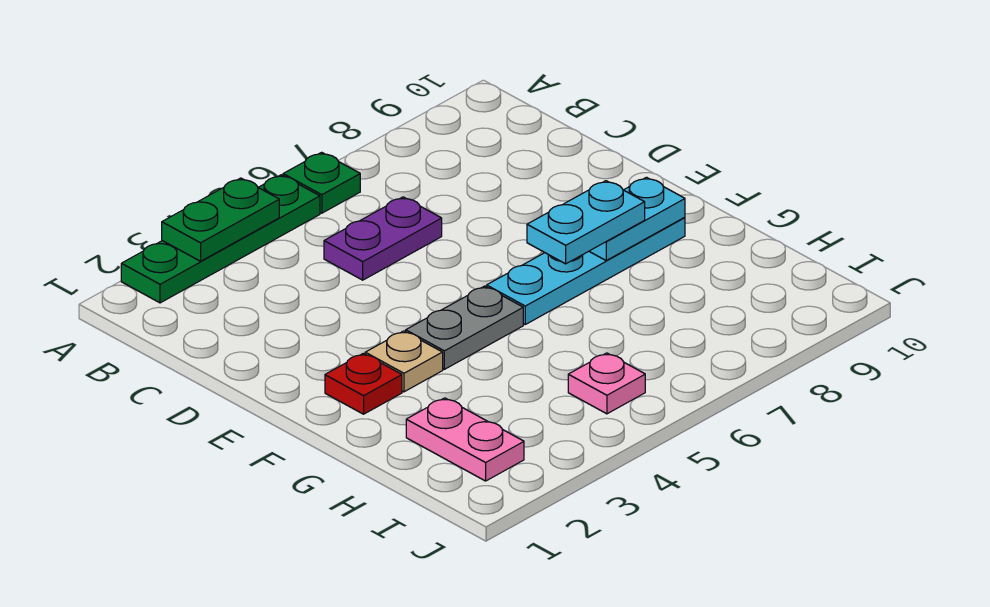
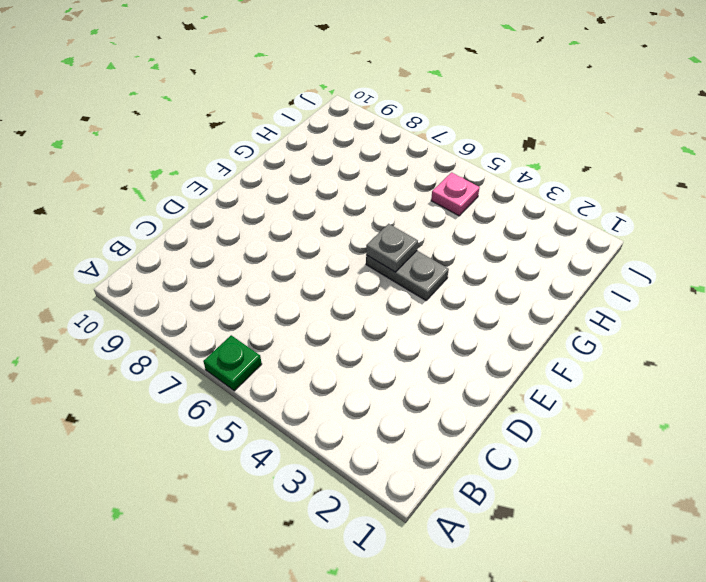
grey plate F5 level 2 -> none
none -> green plate A2:A5 level 1
none -> purple plate C5:C6 level 1
none -> red plate F2 level 1

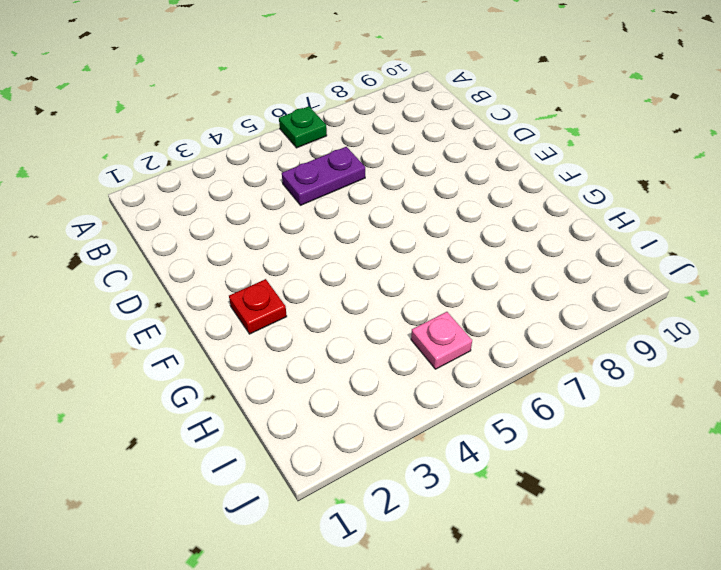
none -> green plate A2:A5 level 1
none -> tan plate F3 level 1
none -> grey plate F4:F5 level 1

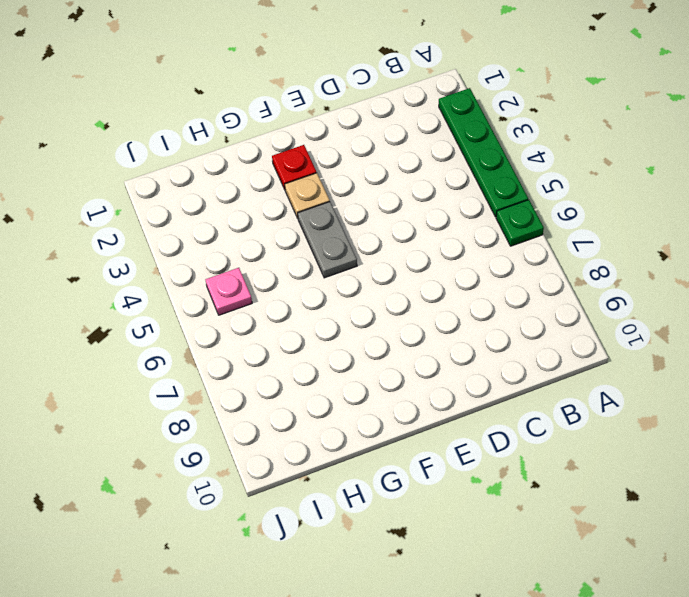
none -> purple plate C5:C6 level 1
none -> cyan plate F6:F9 level 1
none -> pink plate H2:I2 level 1

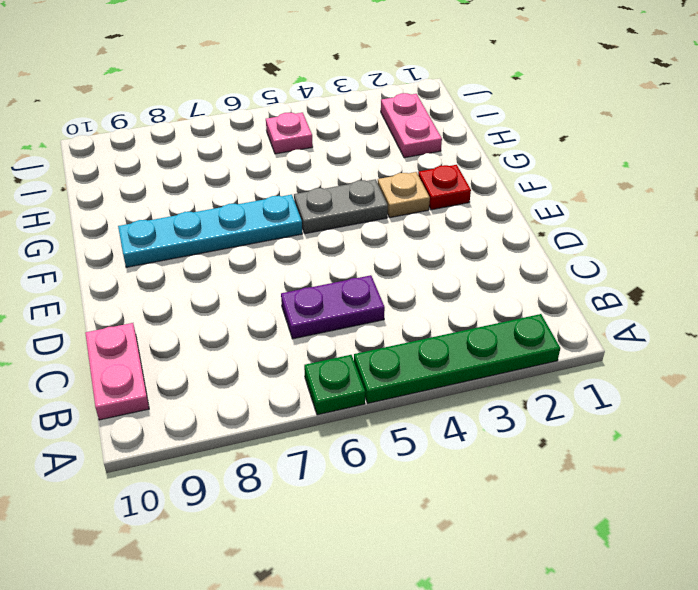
pink plate B10:C10 level 1 -> none
none -> green plate A3:A4 level 2
none -> cyan plate F8:F9 level 2
none -> cyan plate F7:F8 level 3

